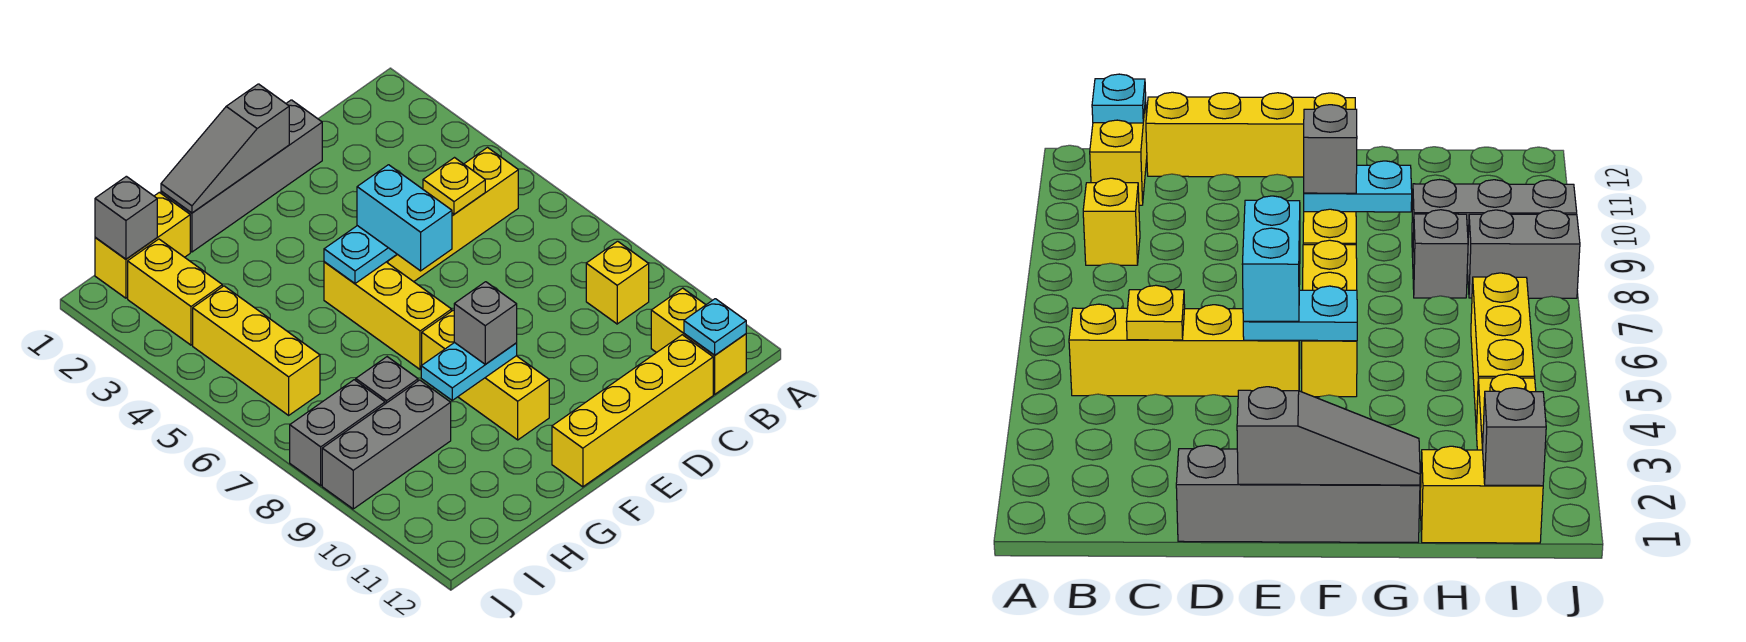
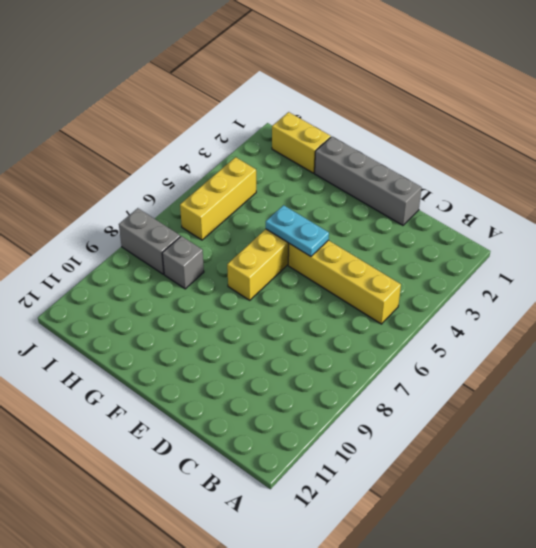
none -> yellow brick B9 level 1
none -> yellow brick B11:B12 level 1
none -> yellow brick C12:F12 level 1

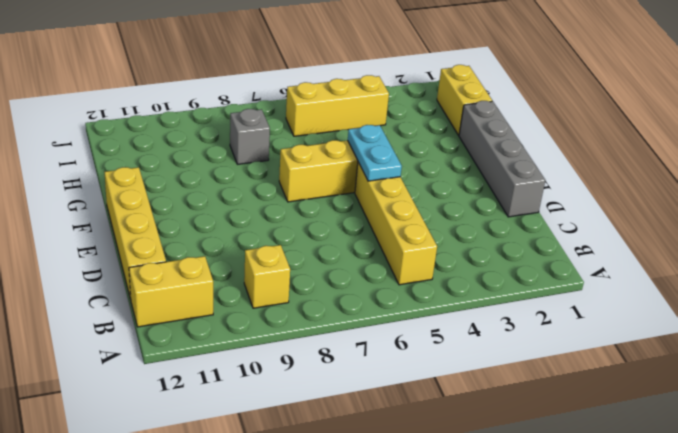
none -> yellow brick F8:F10 level 1
none -> grey brick H9:J9 level 1
none -> yellow brick I2:I3 level 1

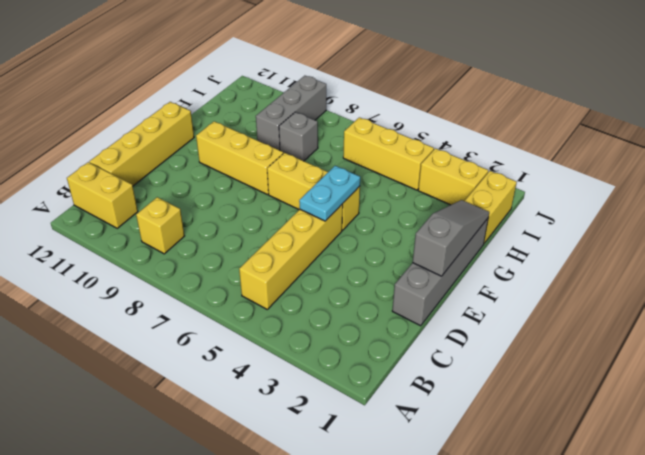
none -> grey brick I8:J8 level 1
none -> cyan plate B12 level 2
none -> yellow plate C5 level 2

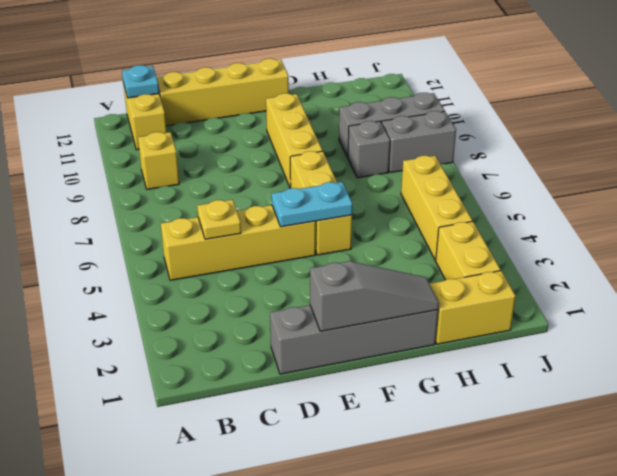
none -> cyan plate F9:G9 level 2
none -> grey brick I1 level 2
none -> cyan brick E5:E6 level 3

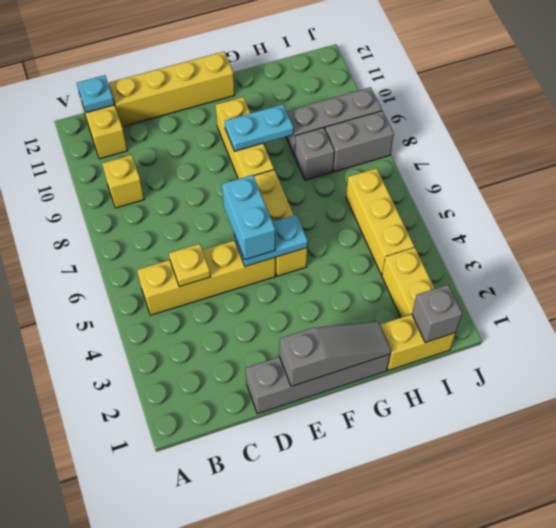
none -> grey brick F9 level 3

